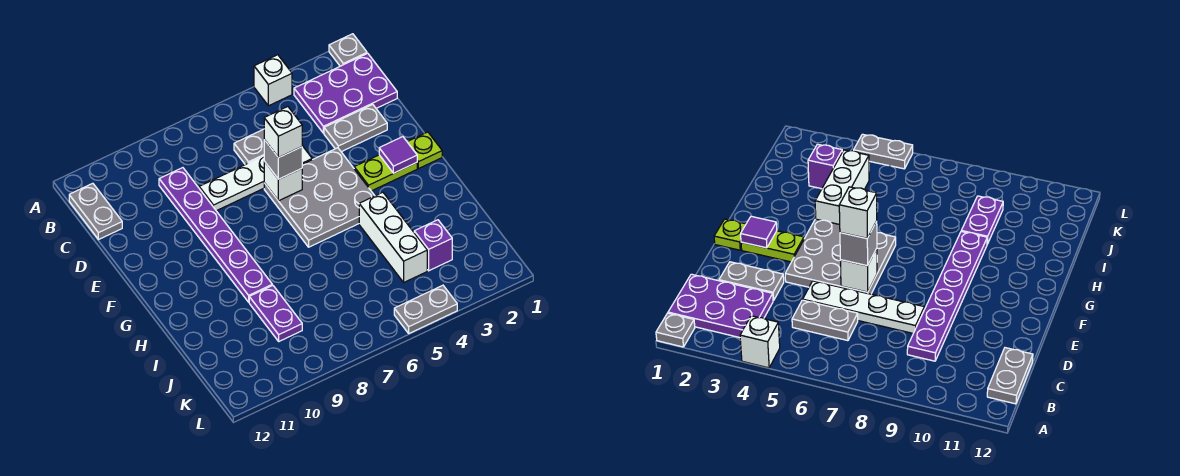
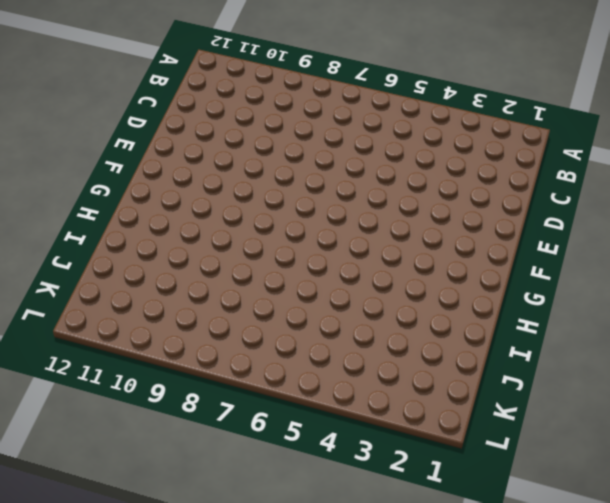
none -> grey plate A1 level 1
none -> white brick A4 level 1
none -> purple plate B1:C3 level 1

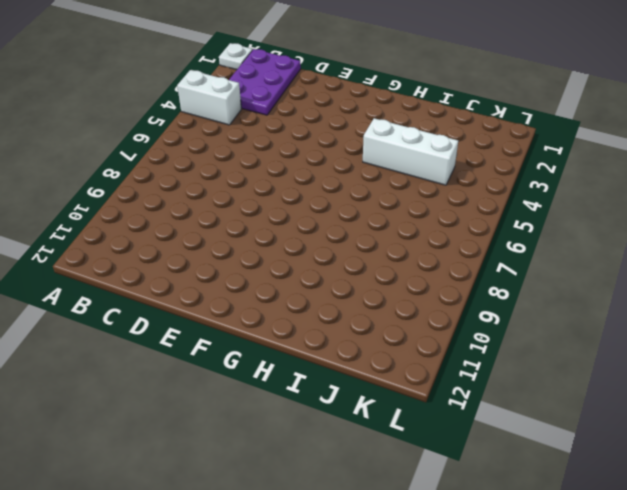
white plate A1 level 1 -> grey plate A1 level 1
white brick A4:B4 level 1 -> white brick A4 level 1
none -> grey plate B12:C12 level 1
none -> grey plate C5:C6 level 1
none -> purple plate C9:H9 level 1

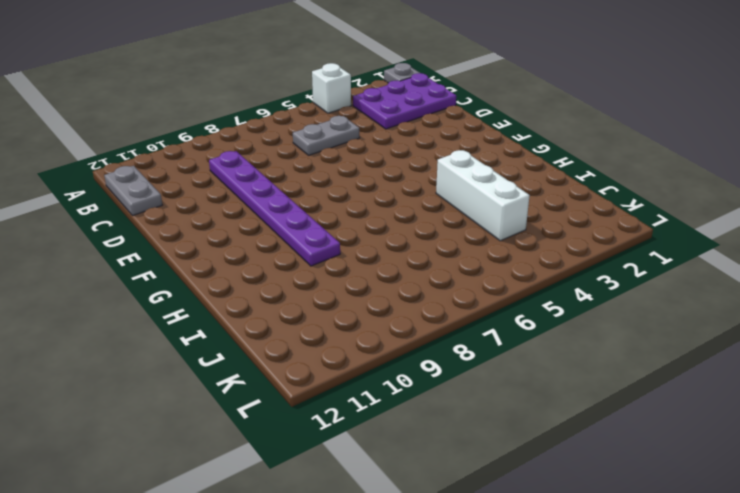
none -> grey plate D2:D3 level 1
none -> white plate D5:D8 level 1
none -> grey plate E4:G6 level 1

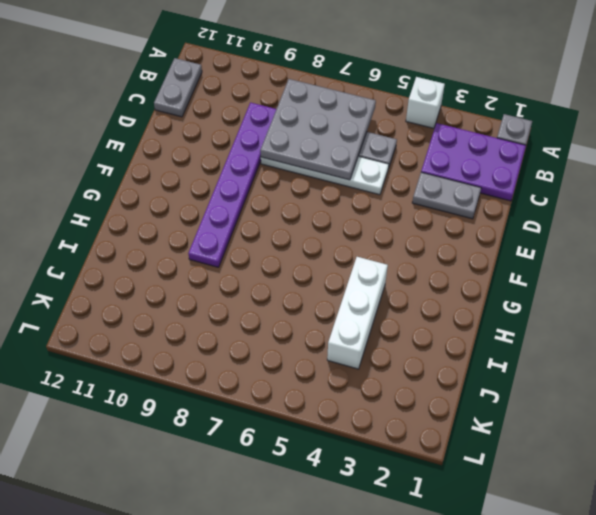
grey plate B6:D8 level 2 -> grey plate E4:G6 level 1
none -> lime plate F1 level 1
none -> lime plate F2:F3 level 1
none -> purple plate I9:J9 level 1

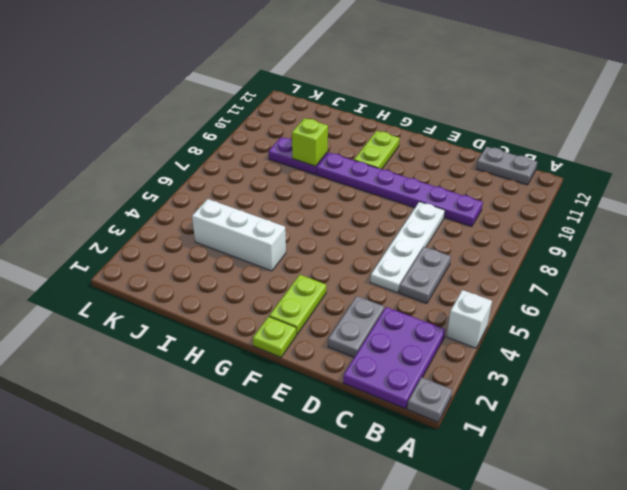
lime plate G10:G11 level 1 -> none
lime brick I9 level 2 -> none
none -> grey plate E4:G6 level 1
none -> purple brick J3 level 1
none -> grey plate L4:L5 level 1

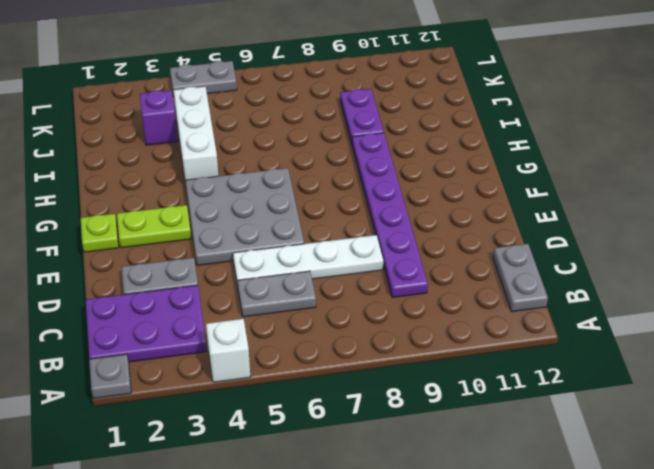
none -> white brick E6 level 2
none -> purple tile F2 level 2
none -> grey brick E6 level 3

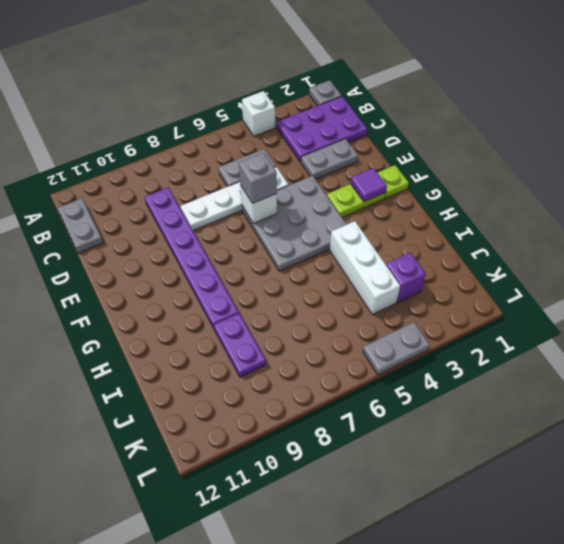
none -> white brick E6 level 4

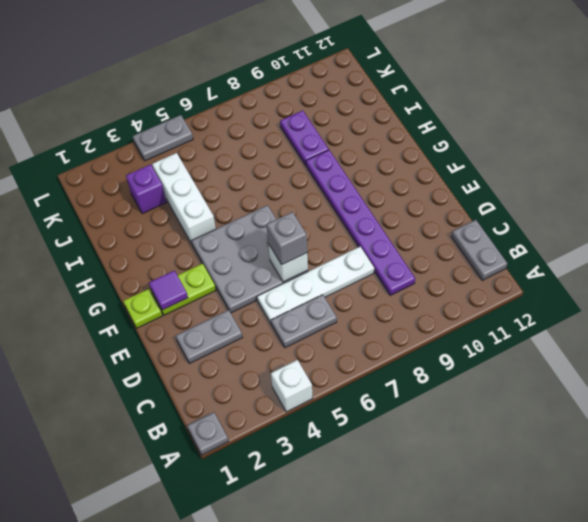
none -> purple plate B1:C3 level 1
none -> white brick E6 level 4

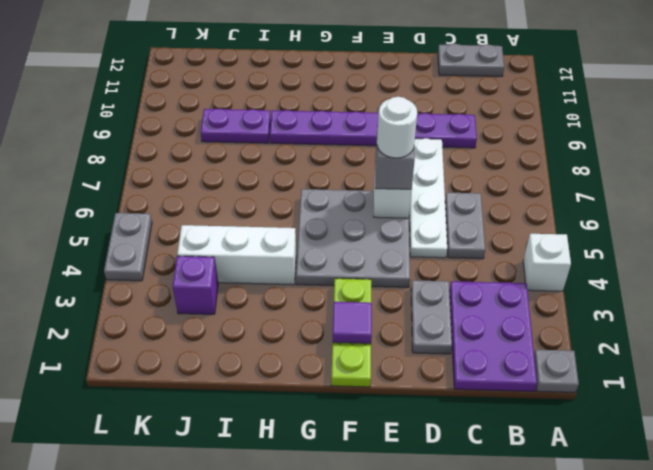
white round brick E6 level 4 -> white brick E6 level 4

